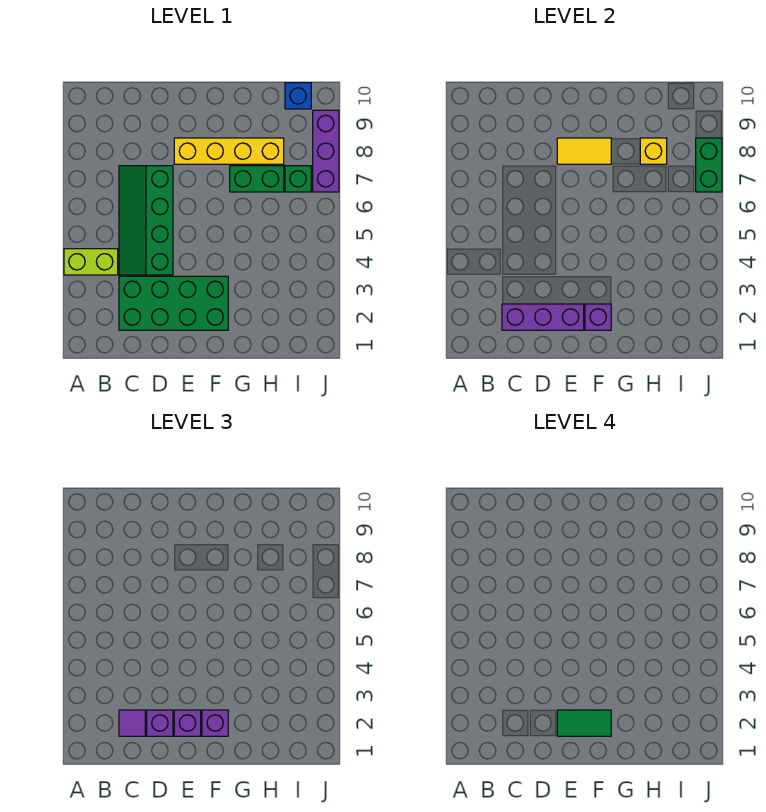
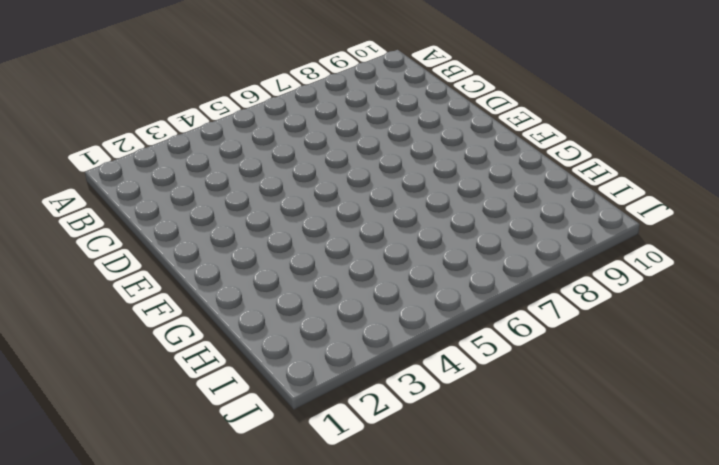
none -> lime brick A4:B4 level 1
none -> green brick C2:F3 level 1
none -> green slope C4:D7 level 1 top D

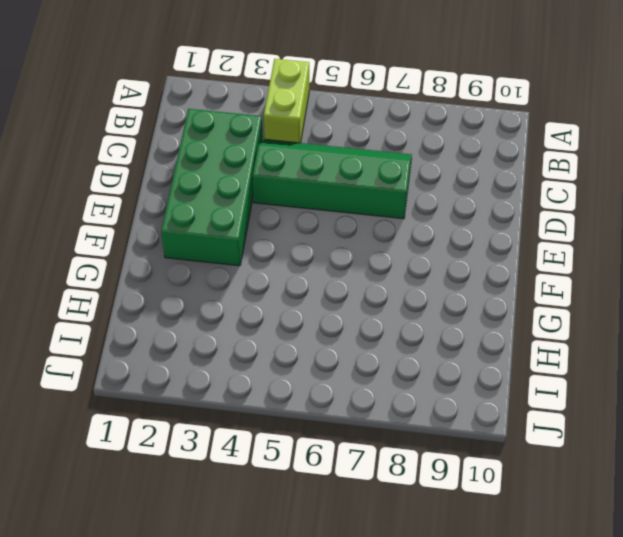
none -> yellow brick E8:H8 level 1
none -> green brick G7:H7 level 1
none -> green brick I7 level 1

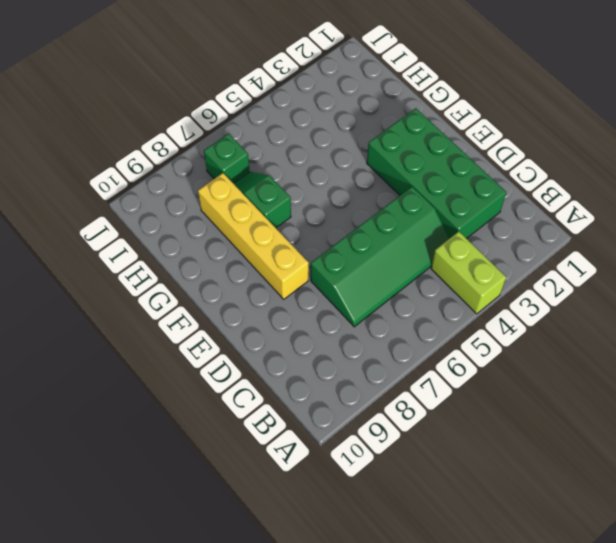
green slope G7:H7 level 1 top G -> green brick G7:H7 level 1
none -> blue brick I10 level 1
none -> purple brick J7:J9 level 1
none -> purple brick C2:E2 level 2

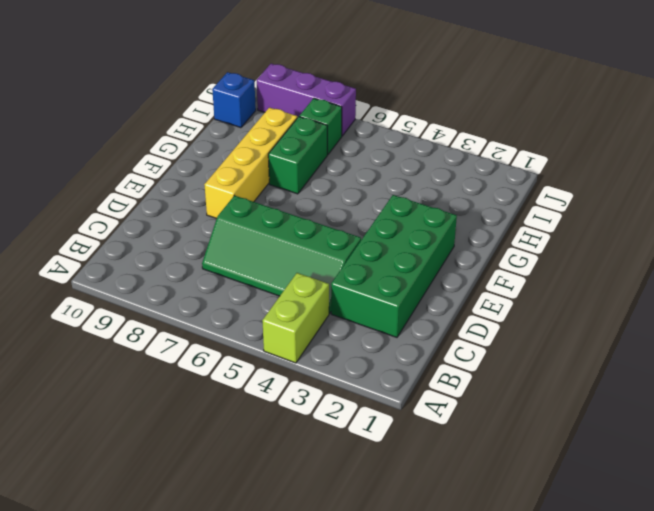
none -> purple brick C2:E2 level 2
none -> yellow tile E8:F8 level 2
none -> purple brick F2 level 2

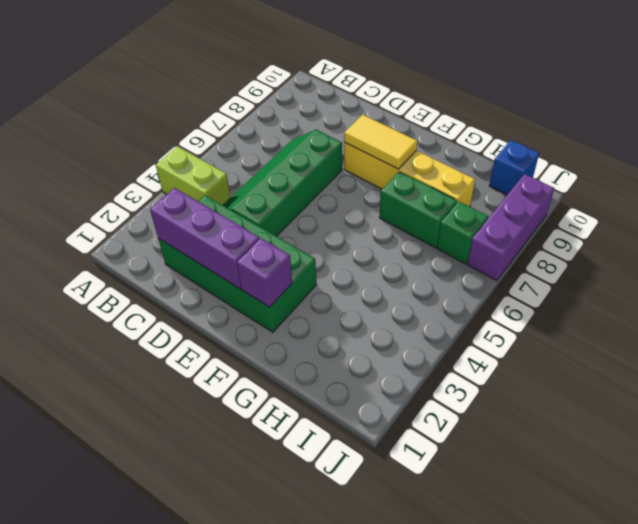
none -> yellow brick H8 level 2
none -> green brick J7:J8 level 2
none -> purple tile C2 level 3

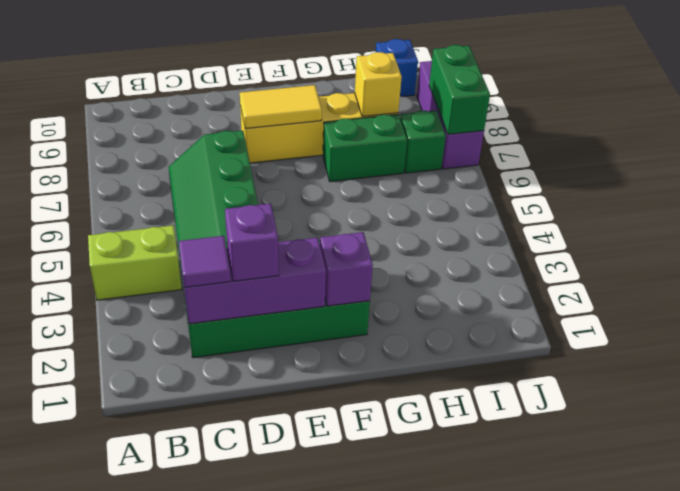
none -> purple brick E2 level 3
none -> purple brick F2 level 3
none -> green tile E2:F2 level 4

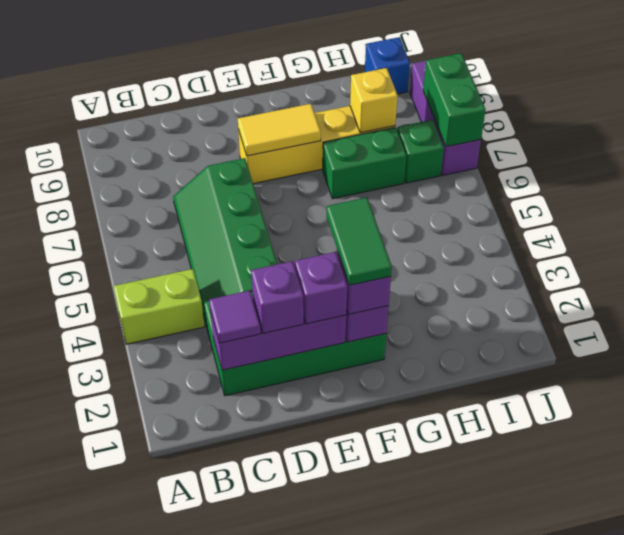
green tile F2:F3 level 4 -> green tile E2:F2 level 4

